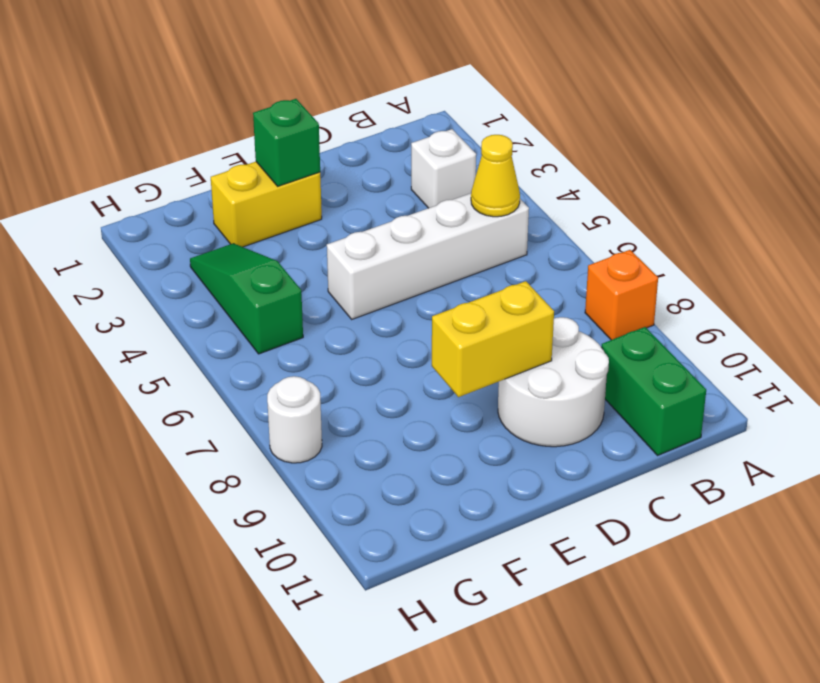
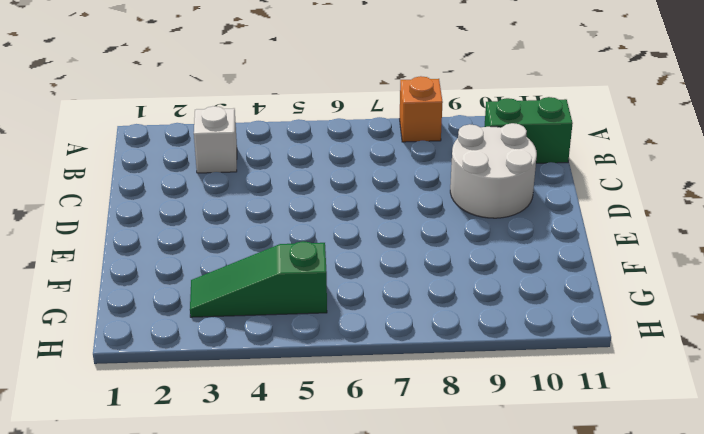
none -> white brick B5:E5 level 1
none -> yellow brick E2:F2 level 1

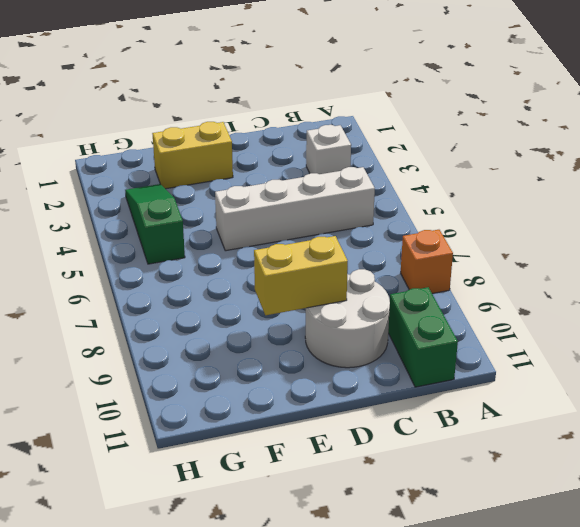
none -> white round brick H8 level 1
none -> yellow cone B5 level 2

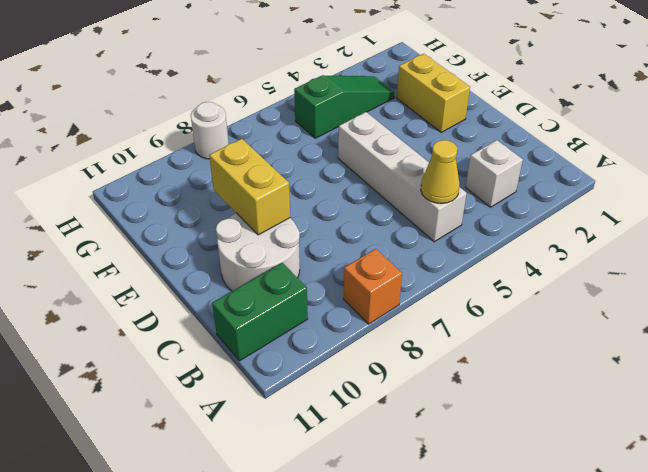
none -> green brick E2 level 2

